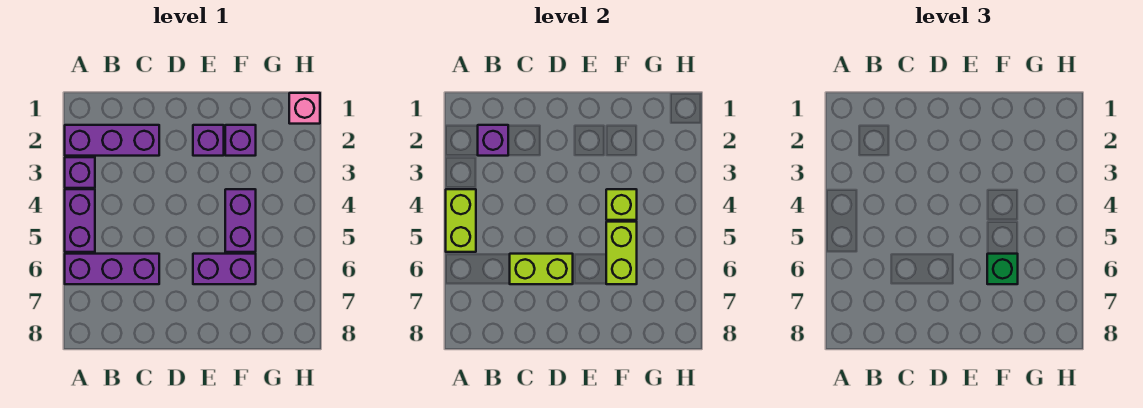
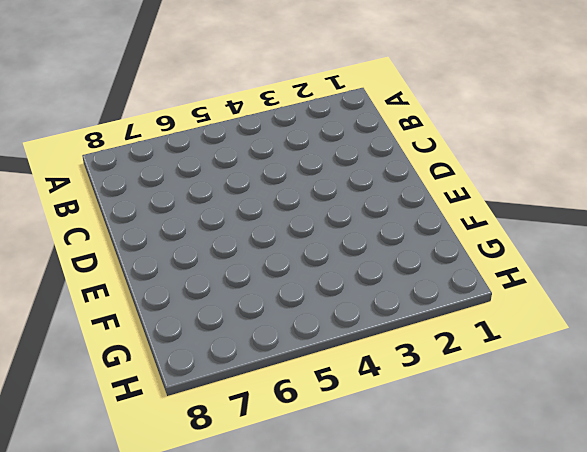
none -> purple brick A2:C2 level 1
none -> purple brick A3 level 1
none -> purple brick A4:A5 level 1

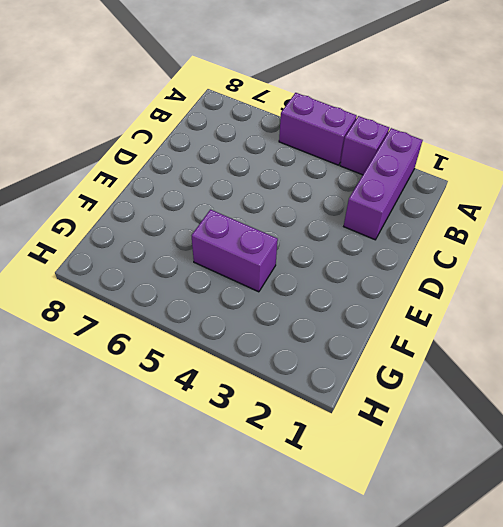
none -> purple brick A6:C6 level 1
none -> purple brick E2 level 1
none -> purple brick E6:F6 level 1

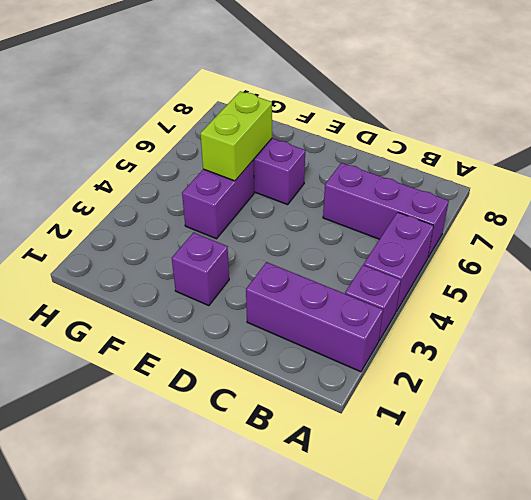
none -> purple brick F2 level 1
none -> pink brick H1 level 1
none -> lime brick A4:A5 level 2

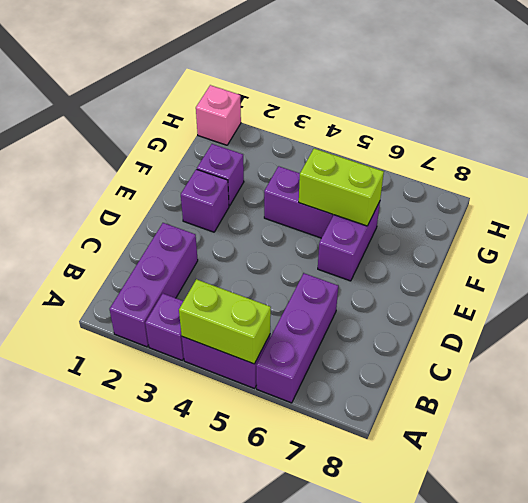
none -> purple brick B2 level 2
none -> lime brick C6:D6 level 2
none -> lime brick F4 level 2

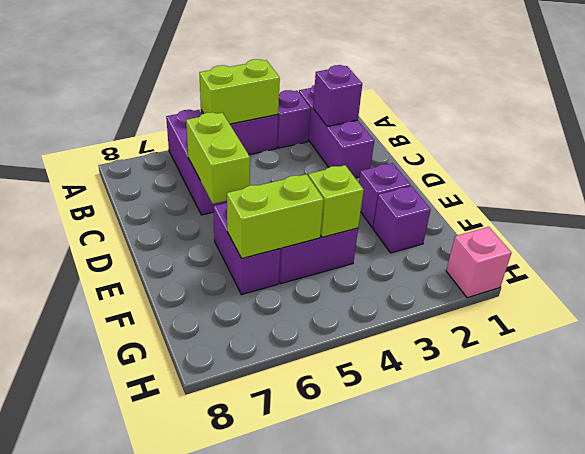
none -> green brick F6 level 3

